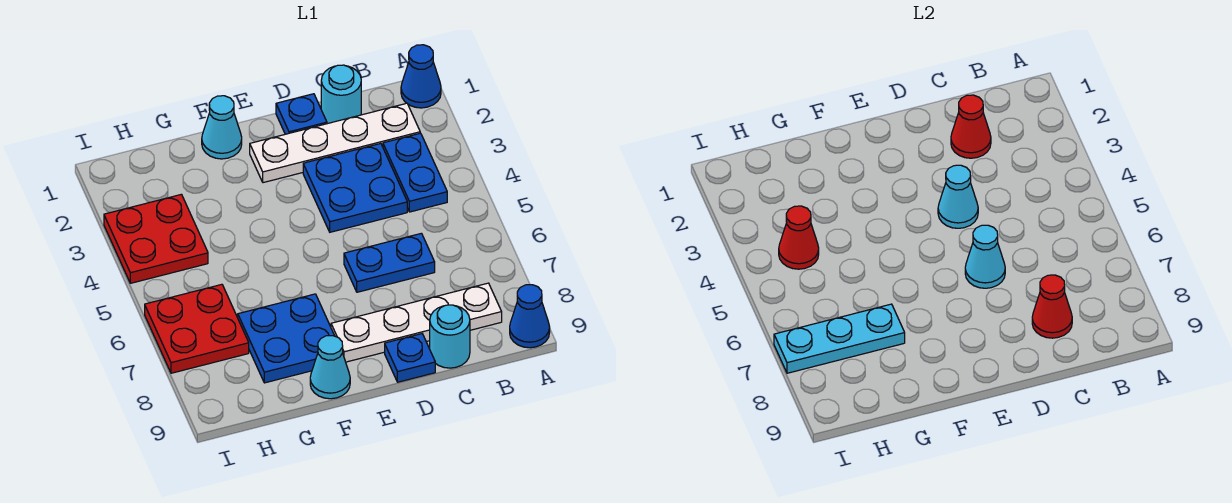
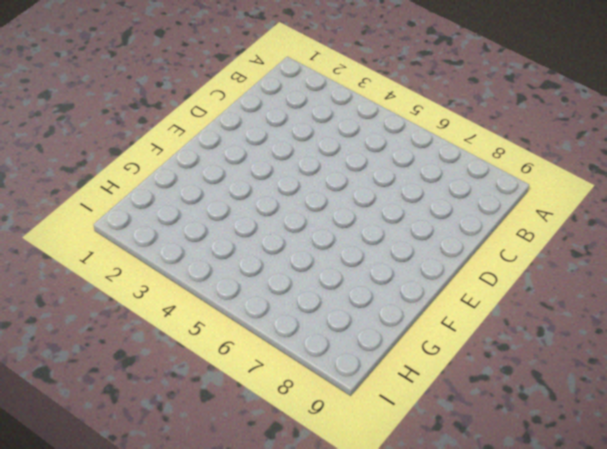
none -> blue cone A1 level 1
none -> blue cone A9 level 1
none -> white plate B2:E2 level 1

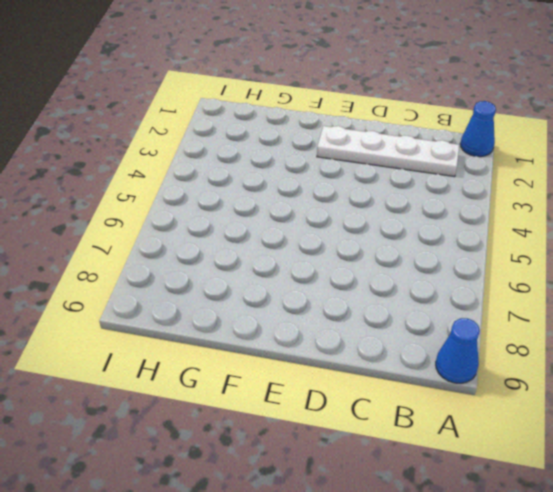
none -> blue plate B3:B4 level 1
none -> white plate B8:E8 level 1
none -> cyan round brick C1 level 1

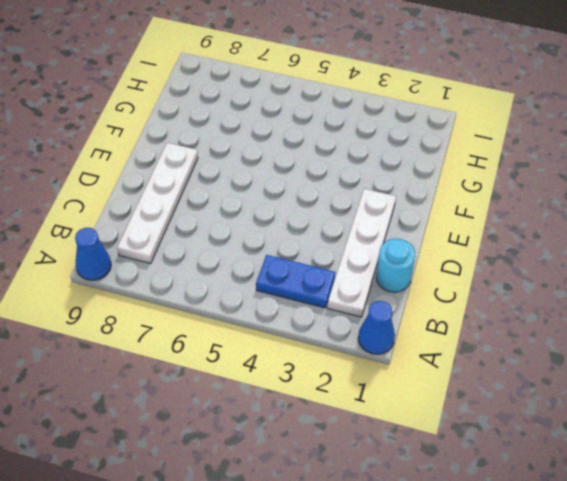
none -> blue plate C3:D4 level 1
none -> blue plate C6:D6 level 1
none -> cyan round brick C9 level 1

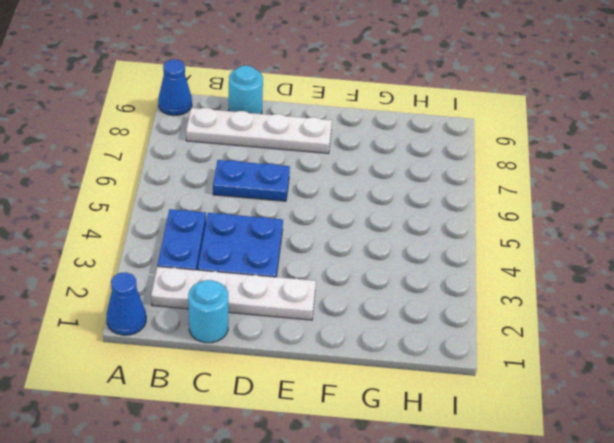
none -> blue plate D1 level 1
none -> blue plate D9 level 1
none -> cyan cone F1 level 1

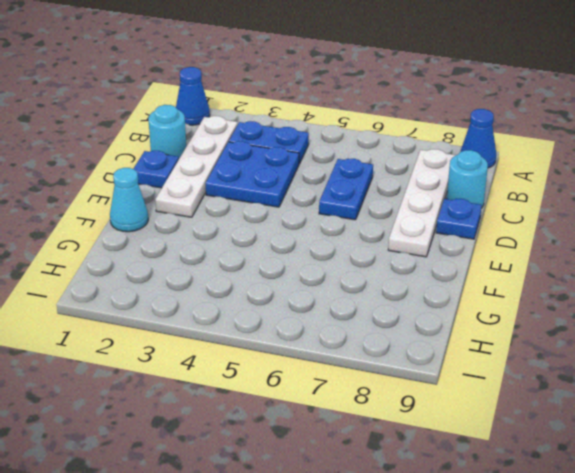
none -> blue plate F7:G8 level 1
none -> cyan cone F9 level 1
none -> red plate H3:I4 level 1

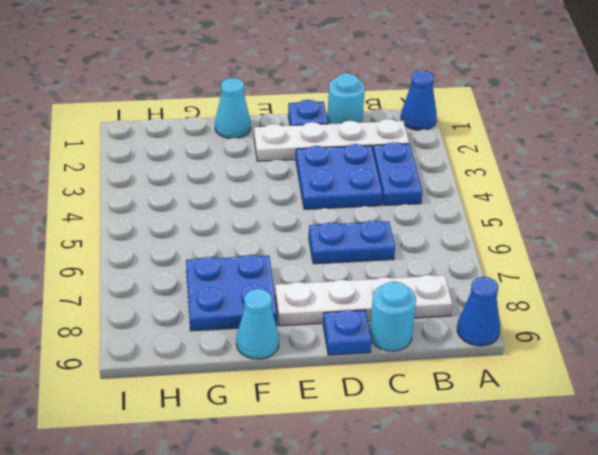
none -> red plate H3:I4 level 1
none -> red plate H6:I7 level 1
none -> red cone C2 level 2

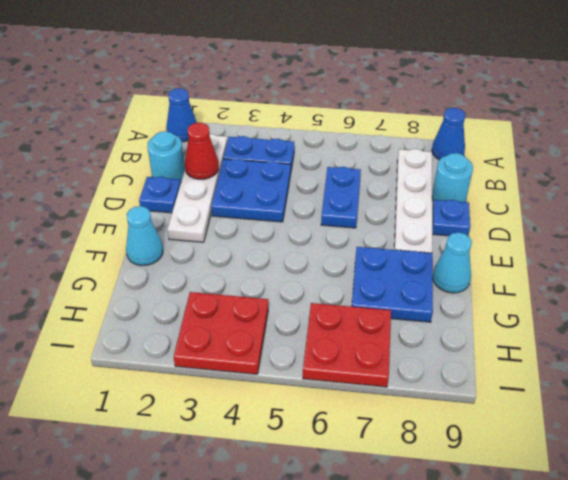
none -> red cone C8 level 2
none -> cyan cone D4 level 2
none -> cyan cone D6 level 2

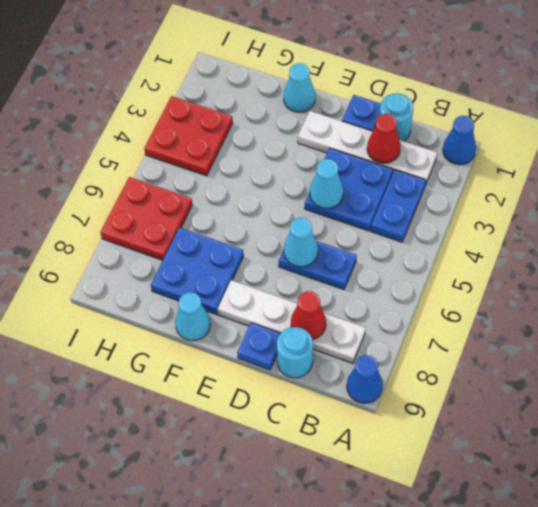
none -> cyan plate G7:I7 level 2
none -> red cone H4 level 2

